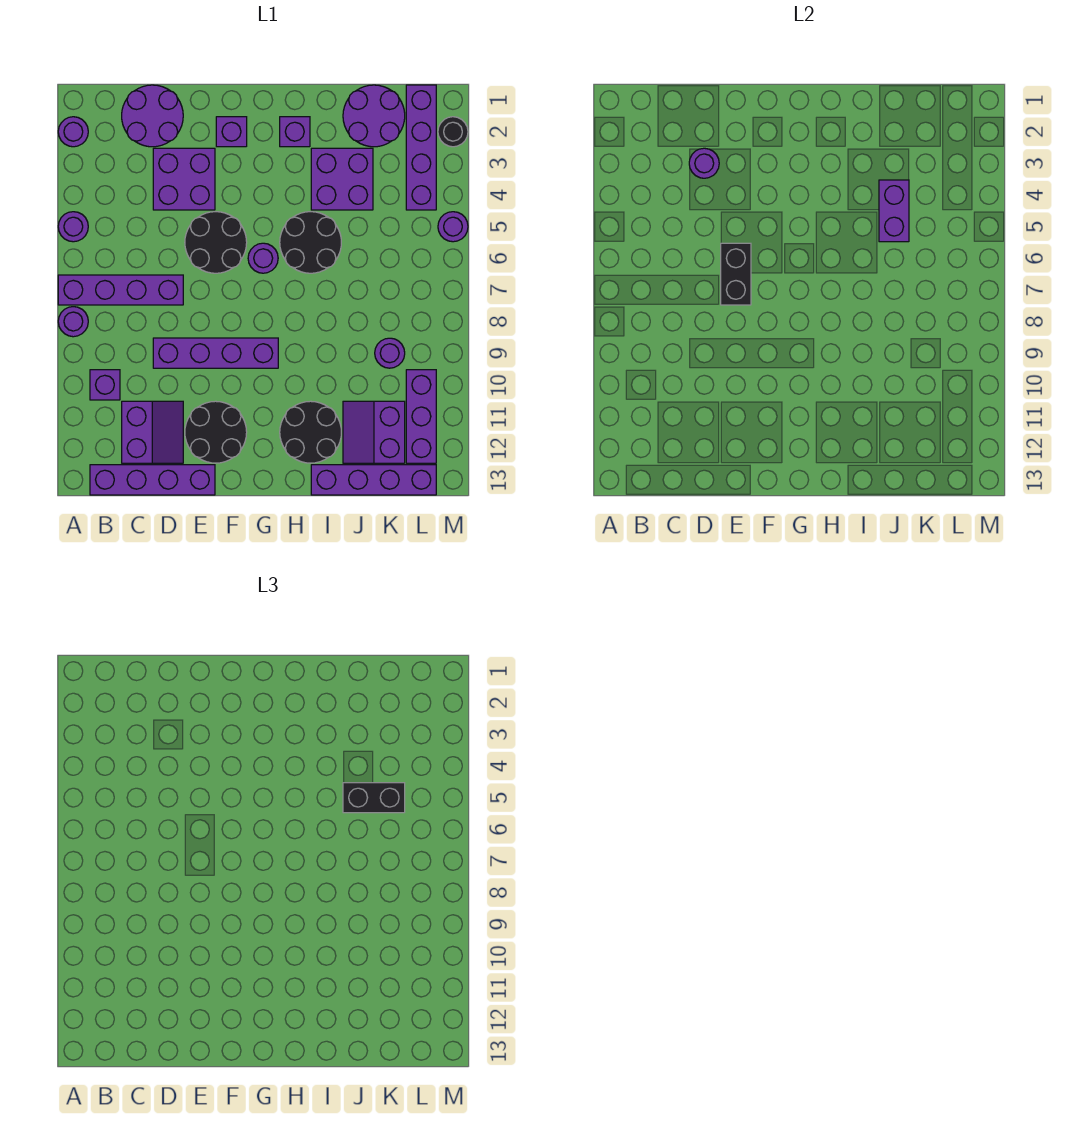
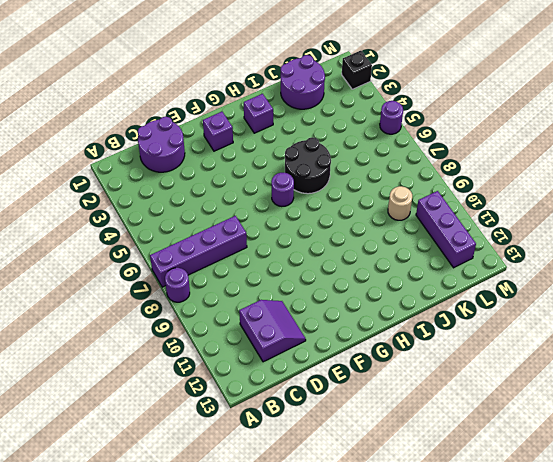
tan round brick K9 level 1 -> purple round brick K9 level 1
black brick M2 level 1 -> black round brick M2 level 1
none -> purple round brick A2 level 1
none -> purple round brick A5 level 1
none -> purple brick B10 level 1
none -> purple brick B13:E13 level 1

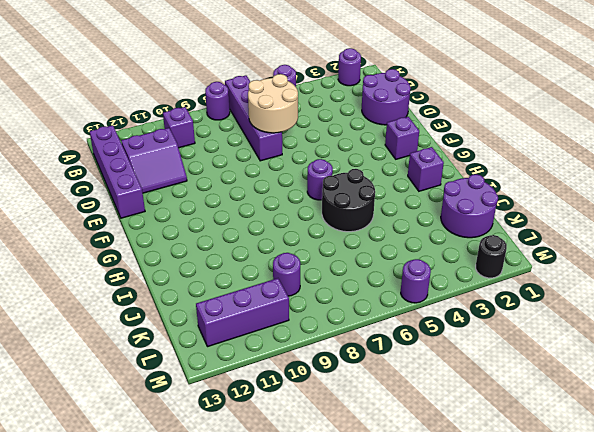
tan round brick C6:D7 level 2 -> none
none -> purple brick D3:E4 level 1
none -> purple brick D9:G9 level 1
none -> black round brick E5:F6 level 1
none -> black round brick E11:F12 level 1

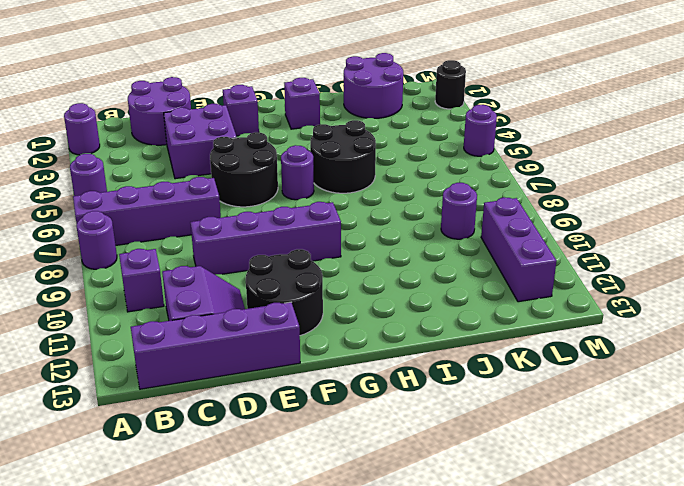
none -> black round brick H11:I12 level 1
none -> purple brick I3:J4 level 1
none -> purple brick I13:L13 level 1
none -> purple slope J11:K12 level 1 top K

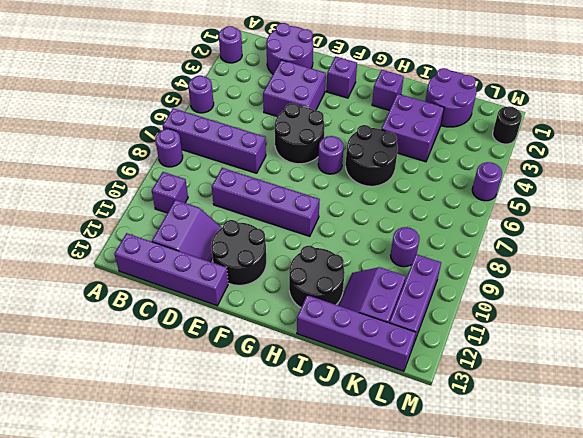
none -> purple brick L1:L4 level 1
none -> purple round brick D3 level 2
none -> black brick E6:E7 level 2
none -> purple brick J4:J5 level 2

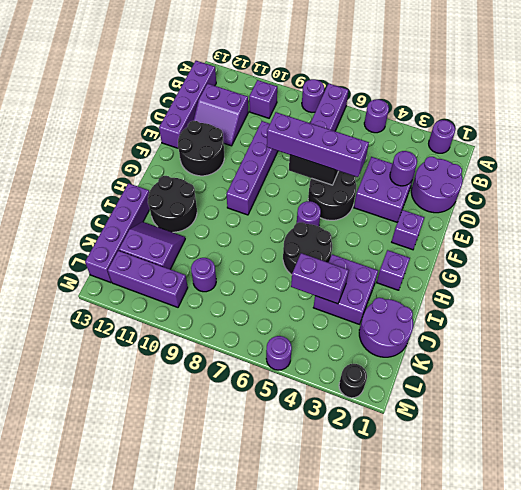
purple brick E5:E8 level 3 -> purple brick L1:L4 level 1
none -> black brick J5:K5 level 3

